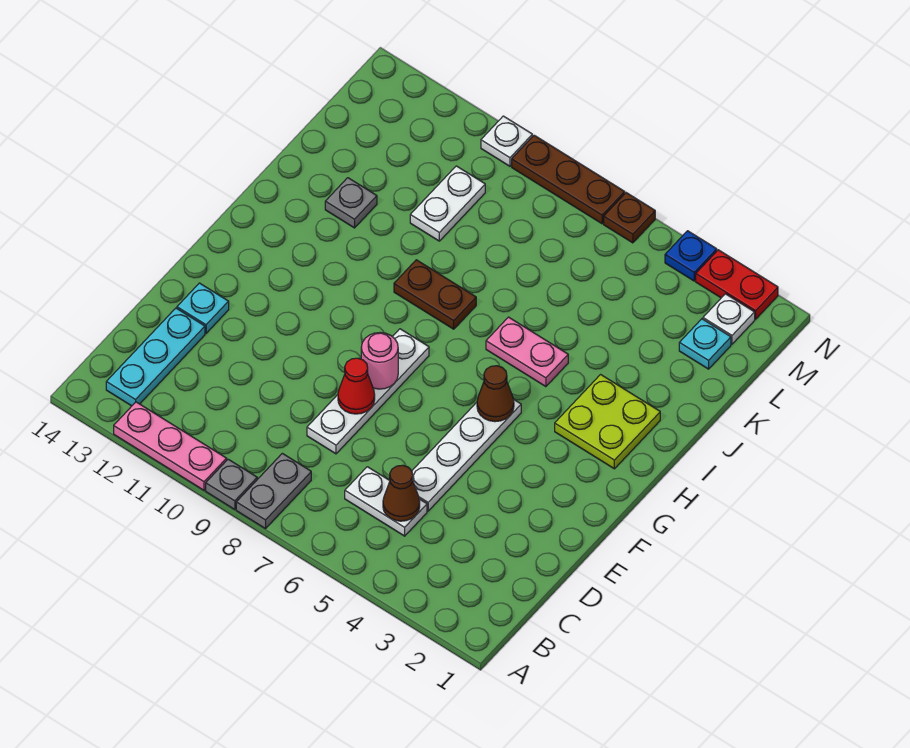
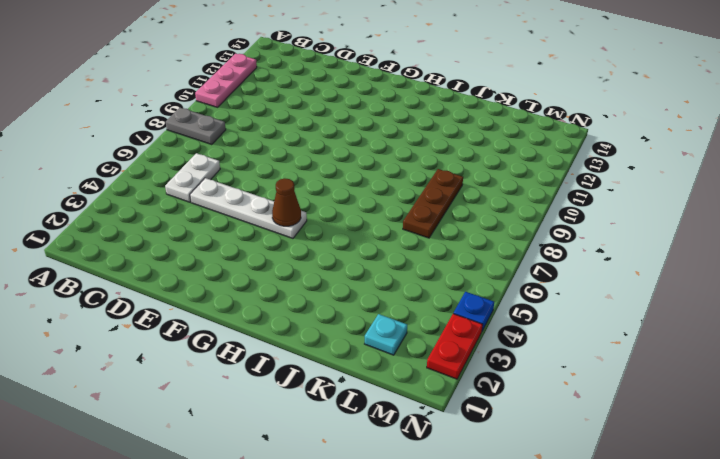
brown plate K7:K9 level 1 -> brown plate N7:N9 level 1
none -> grey plate A9 level 1
none -> cyan plate B13:D13 level 1
none -> white plate D8:G8 level 1

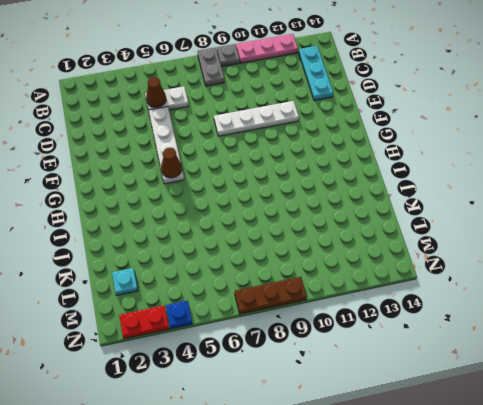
white plate E8:E11 level 1 -> white plate D8:G8 level 1
none -> cyan plate E13 level 1
none -> lime plate H2:I3 level 1
none -> pink plate I5:I6 level 1

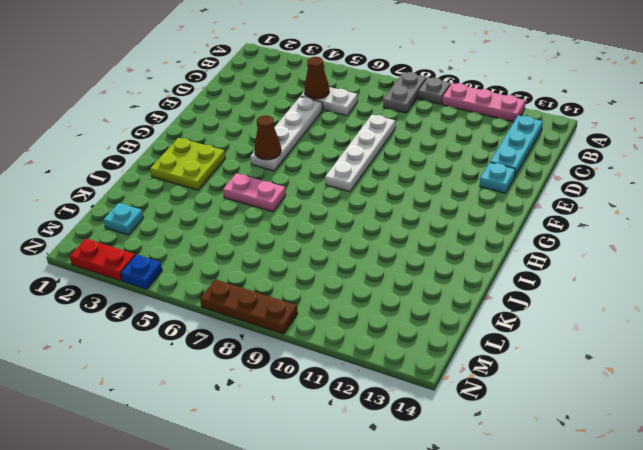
none -> brown plate I8:I9 level 1
none -> grey plate J12 level 1
none -> white plate K10:L10 level 1

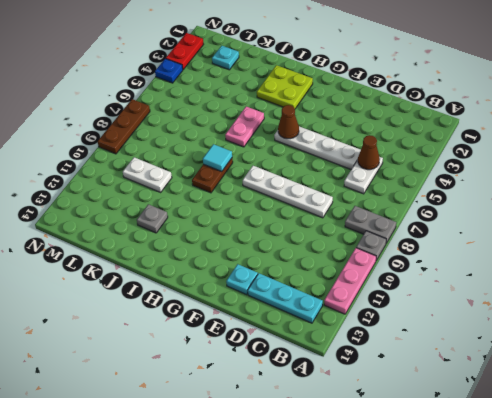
cyan tile I8 level 2 -> none
none -> white plate M2 level 1
none -> brown plate N6 level 1
none -> white plate N10 level 1

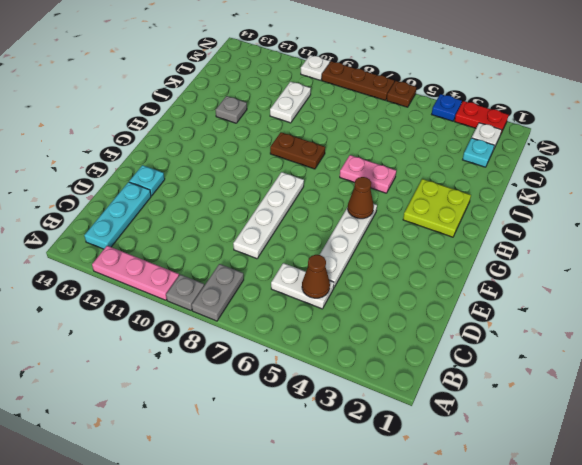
none -> red cone E8 level 2
none -> pink round brick F8 level 2

